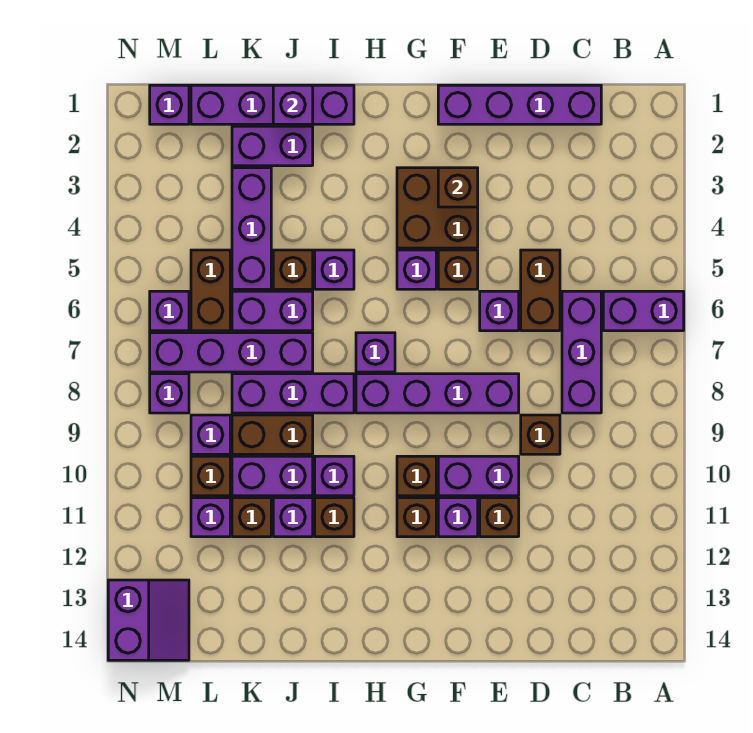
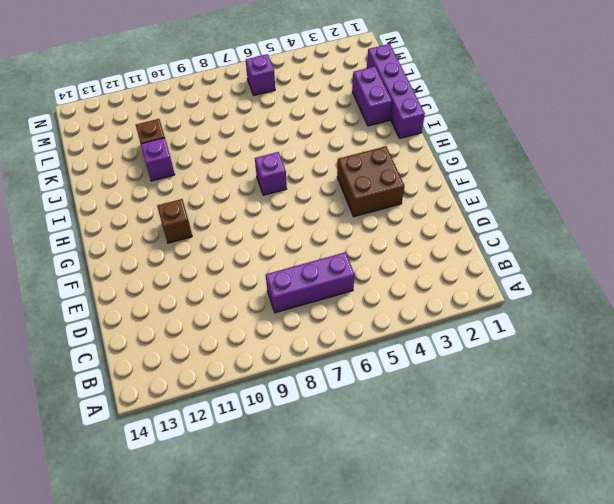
none -> purple brick A6:B6 level 1
none -> purple brick C1:F1 level 1
none -> brown brick D5:D6 level 1
none -> brown brick D9 level 1

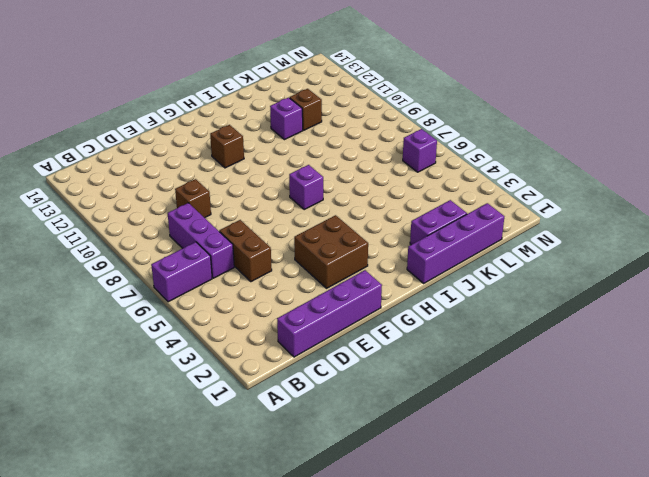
none -> purple brick E6 level 1
none -> purple brick E8:H8 level 1
none -> purple brick E10:F10 level 1
none -> brown brick E11 level 1

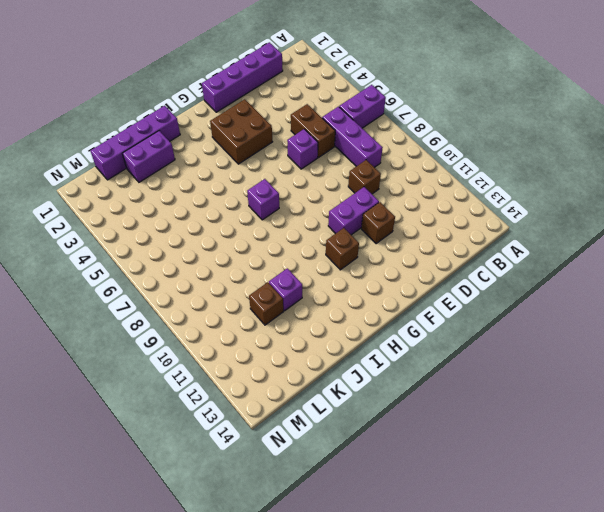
none -> purple brick E8:H8 level 1
none -> brown brick F5 level 1
none -> purple brick F11 level 1
none -> purple brick G5 level 1

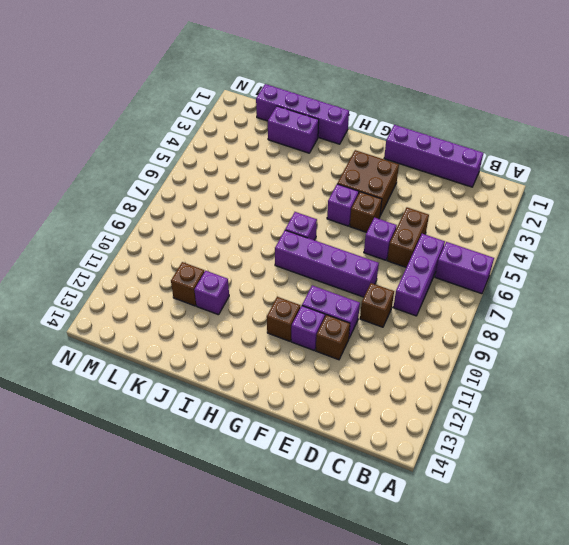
none -> brown brick G10 level 1
none -> purple brick I5 level 1
none -> purple brick I8:K8 level 1
none -> purple brick I10 level 1

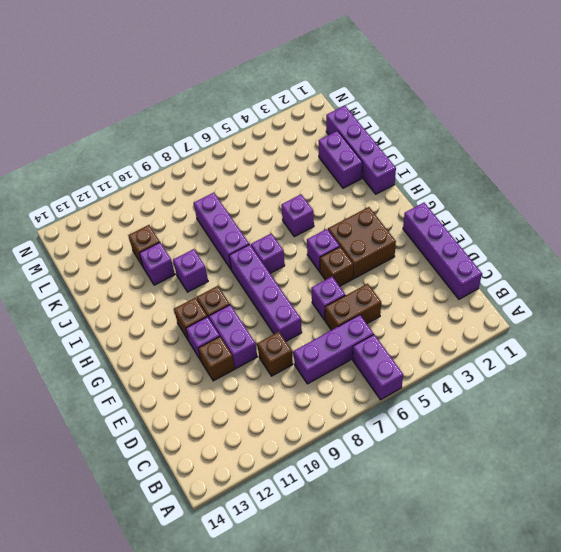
none -> brown brick I11 level 1
none -> brown brick J5 level 1
none -> purple brick J6:K6 level 1
none -> purple brick J7:M7 level 1

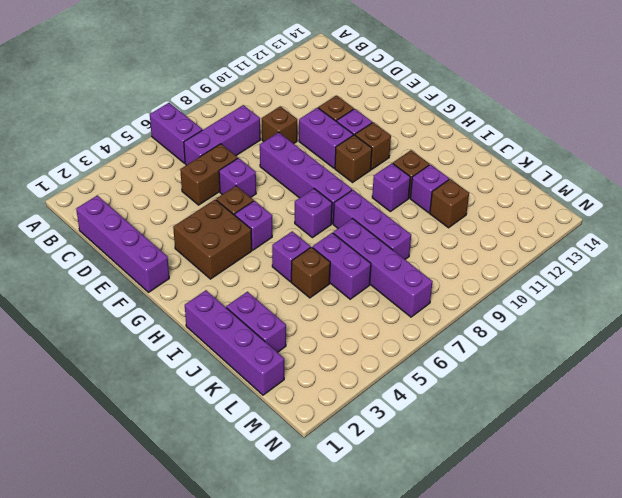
none -> brown brick J9:K9 level 1
none -> purple brick J10:K10 level 1
none -> purple brick K3:K5 level 1
none -> brown brick L5:L6 level 1

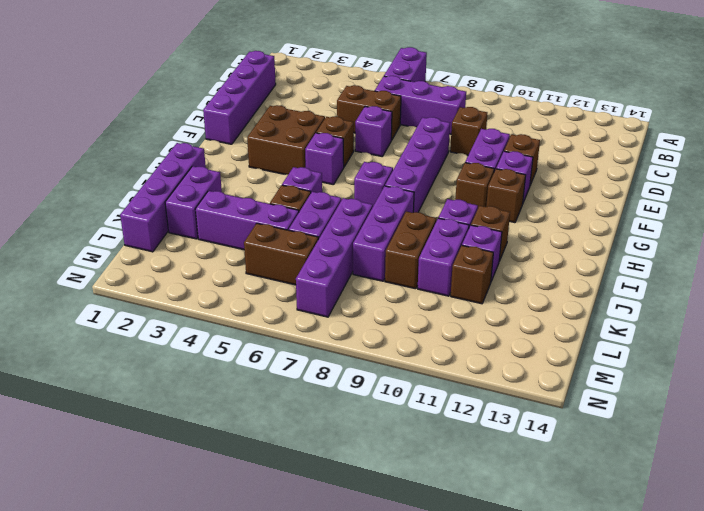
none -> purple brick L9 level 1
none -> brown brick L10 level 1
none -> purple brick L11 level 1
none -> purple brick M1 level 1

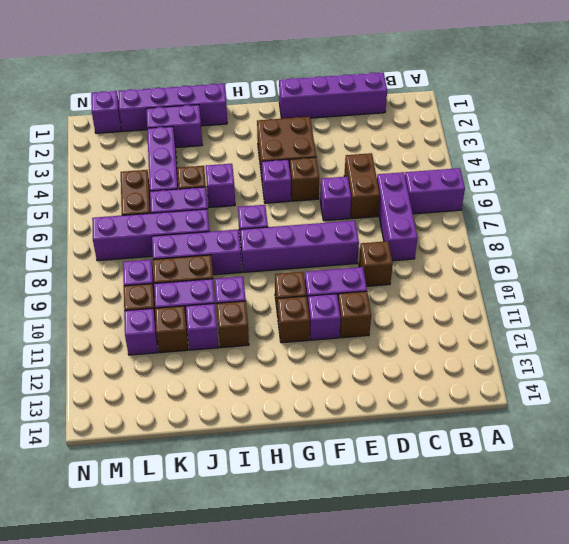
none -> purple brick M6 level 1
none -> purple brick M8 level 1
none -> purple slope M13:N14 level 1 top N
none -> brown brick F3 level 2

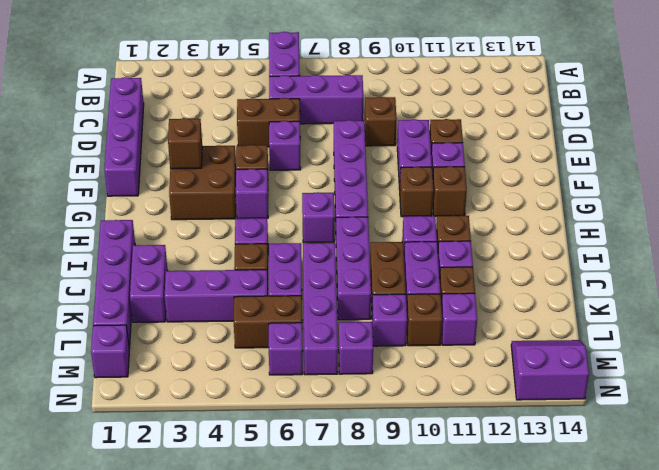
none -> purple brick J1 level 2

